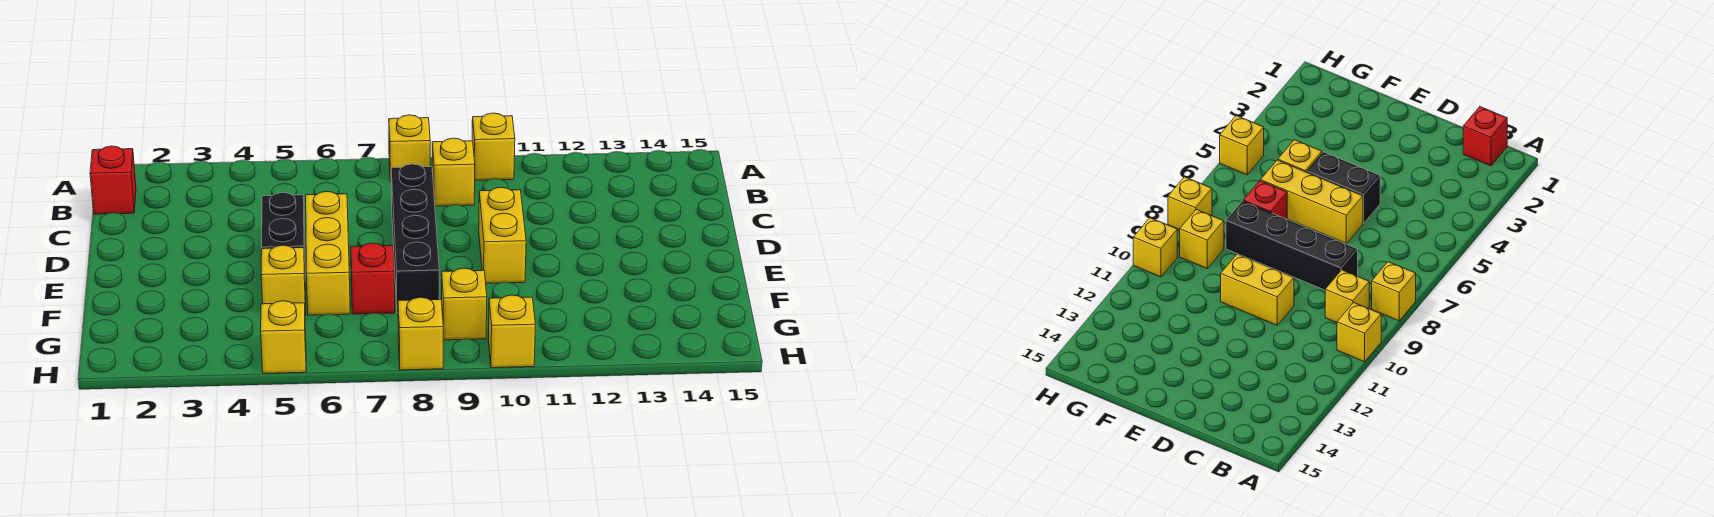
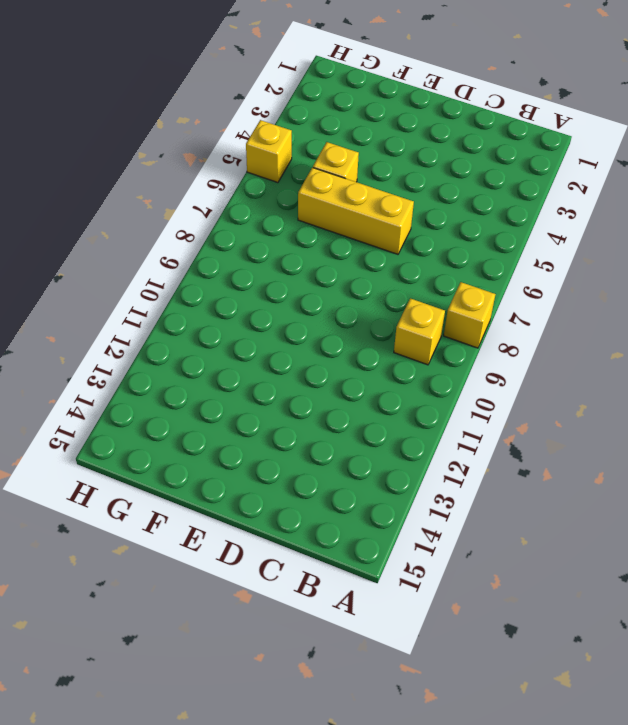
none -> yellow brick A10 level 1
none -> red brick B1 level 1
none -> black brick C8:F8 level 1

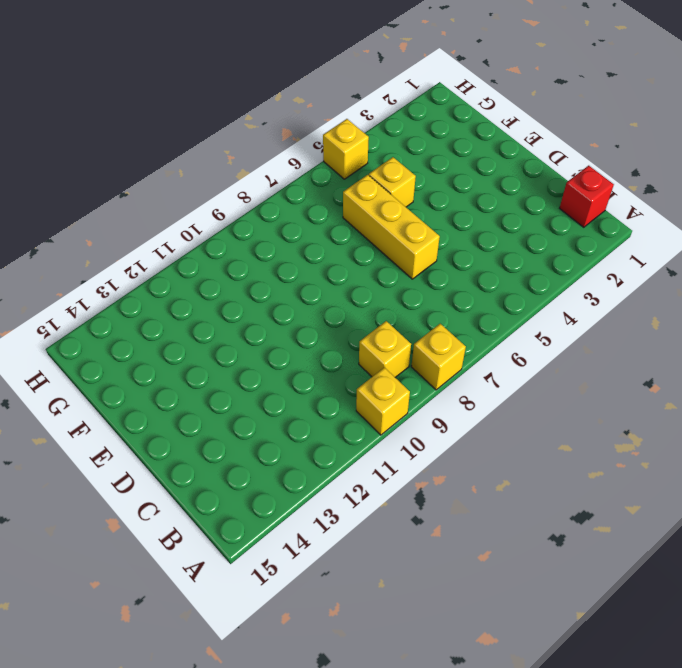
none -> black brick C8:F8 level 1
none -> black brick D5:E5 level 1
none -> yellow brick D10:E10 level 1

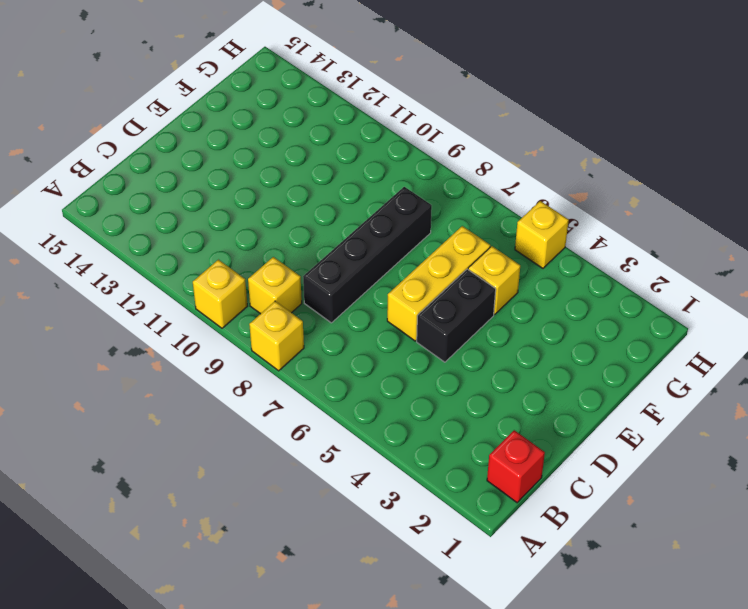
none -> yellow brick D10:E10 level 1
none -> red brick F7 level 1
none -> yellow brick G9 level 1

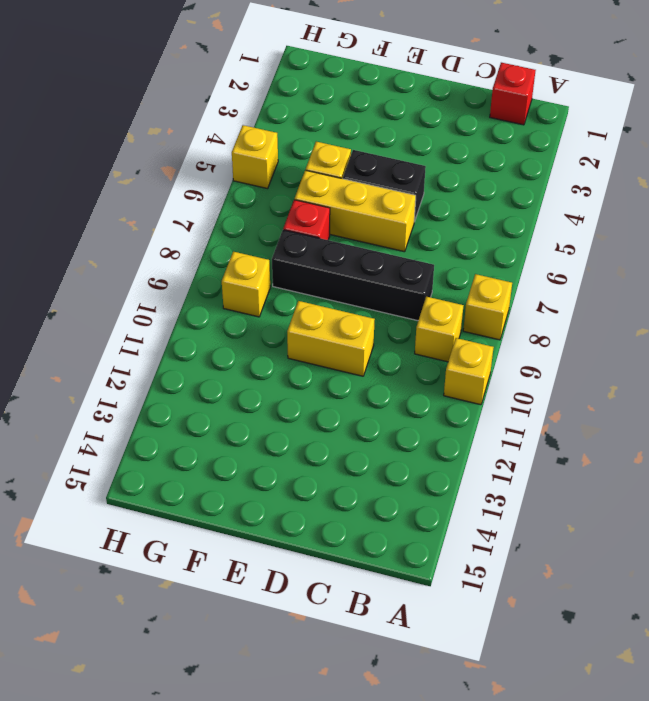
none -> yellow brick H8 level 1
none -> yellow brick H10 level 1

